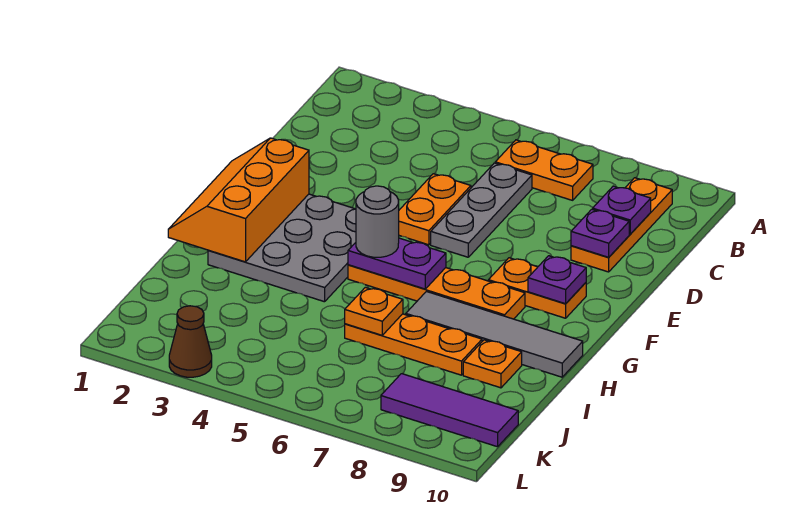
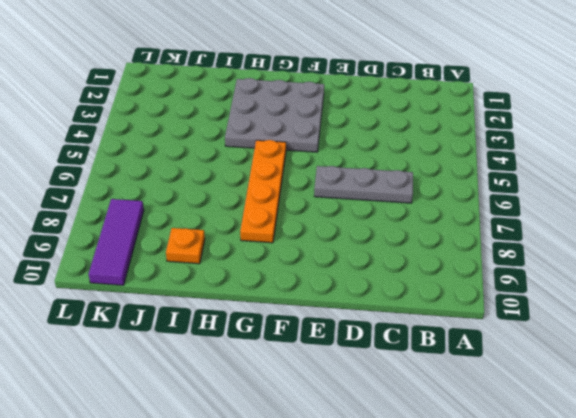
none -> orange plate B6:B7 level 1
none -> orange plate B9:D9 level 1
none -> orange plate D5:E5 level 1

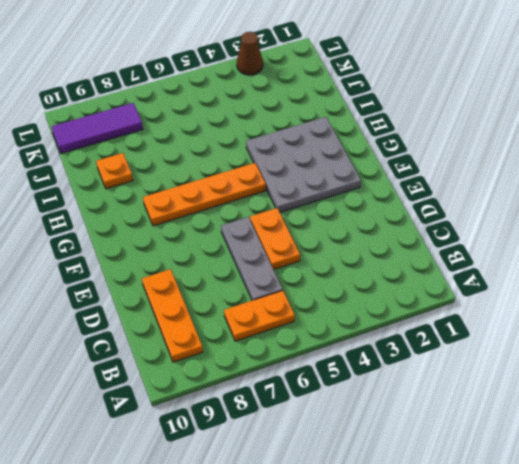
none -> orange plate F8:F9 level 1
none -> grey tile H7:H10 level 1
none -> orange plate I6:I8 level 1

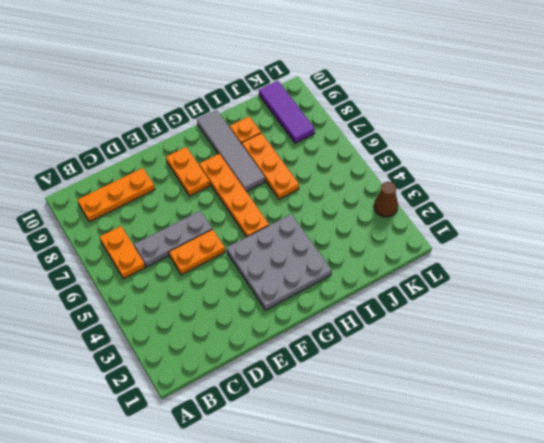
none -> purple plate C9 level 2
none -> purple plate D9 level 2
none -> orange slope F1:H2 level 2 top 2

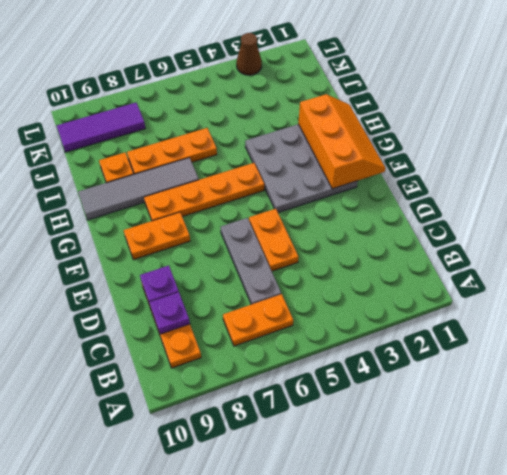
none -> purple plate F9 level 2
none -> purple plate G5:G6 level 2
none -> orange plate I6 level 2

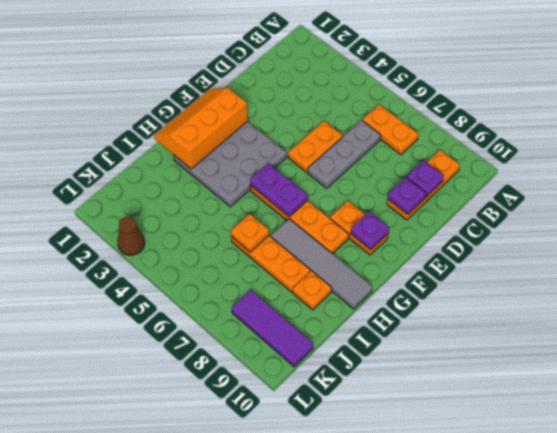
none -> grey round brick G5 level 3

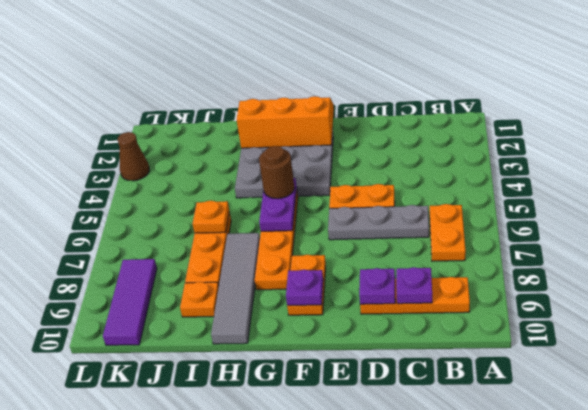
brown round brick G5 level 3 -> grey round brick G5 level 3

